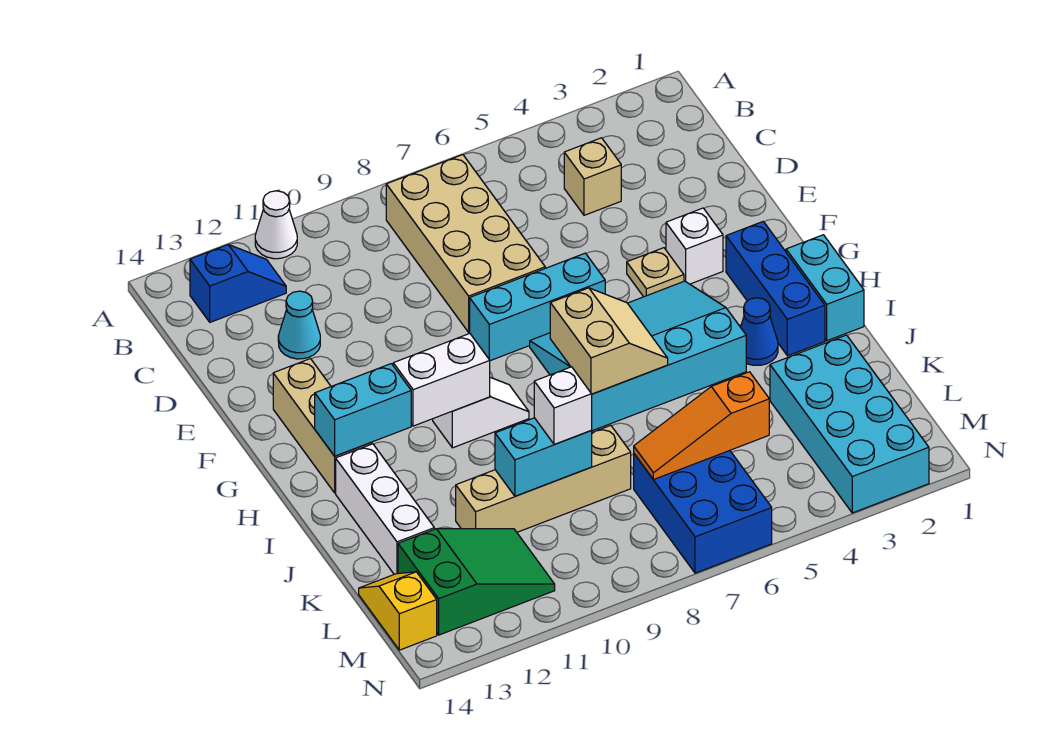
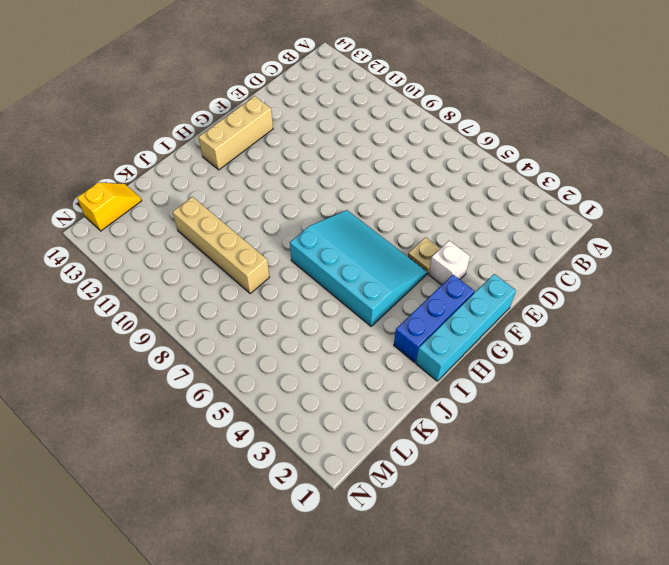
cyan brick F1:I1 level 1 -> cyan brick H1:I1 level 1
none -> white cone A11 level 1
none -> tan brick B7:E8 level 1
none -> blue slope B12:B13 level 1 top 13

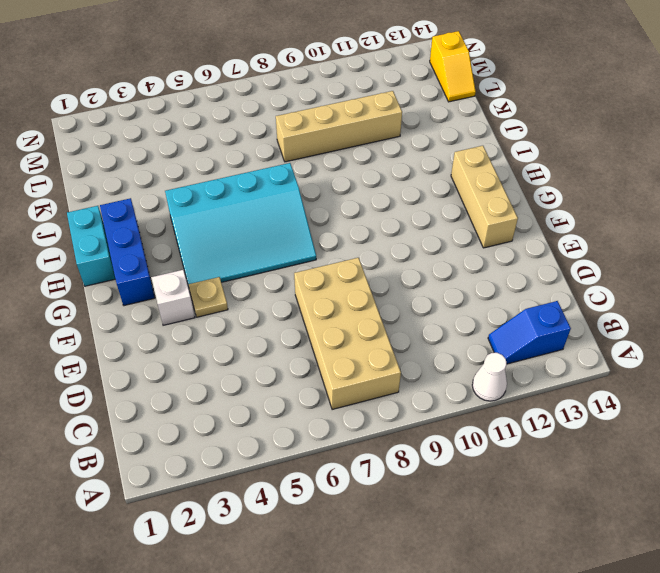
none -> tan brick C4 level 1
none -> cyan cone D12 level 1
none -> cyan brick F6:F8 level 1

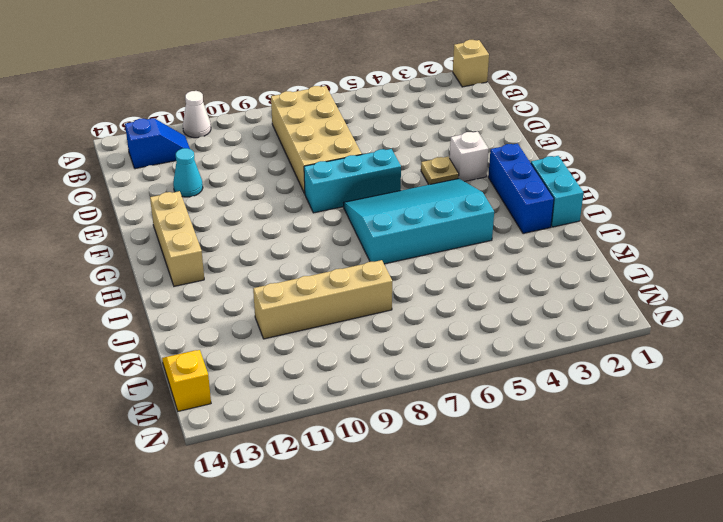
tan brick A1 level 1 -> tan brick C4 level 1
none -> white slope H9:H10 level 1 top 10
none -> blue cone I3 level 1
none -> white brick I13:K13 level 1

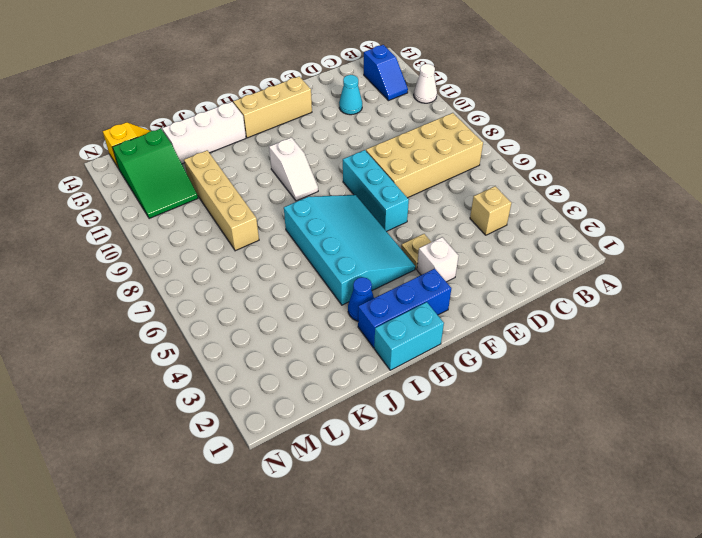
none -> cyan brick K2:N3 level 1
none -> blue brick L6:N7 level 1
none -> tan slope H6:I7 level 2 top 7

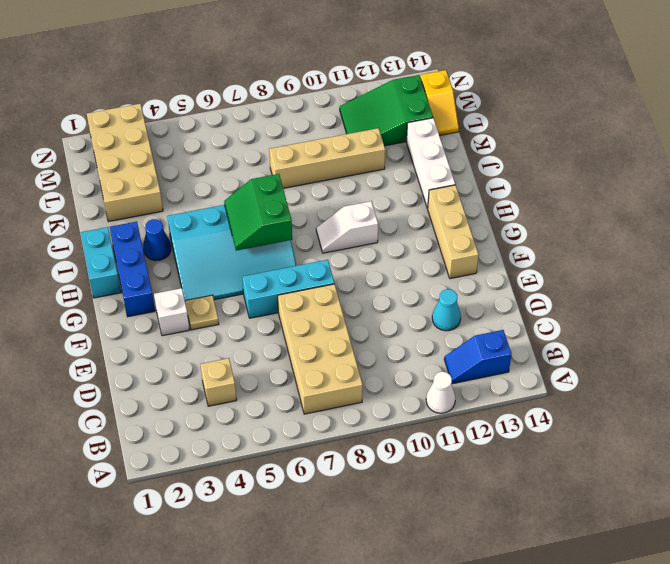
green slope H6:I7 level 2 top 7 -> tan slope H6:I7 level 2 top 7
tan brick K2:N3 level 1 -> cyan brick K2:N3 level 1
none -> blue brick L6:N7 level 1
none -> white brick H10:H11 level 2
none -> cyan brick H12:H13 level 2

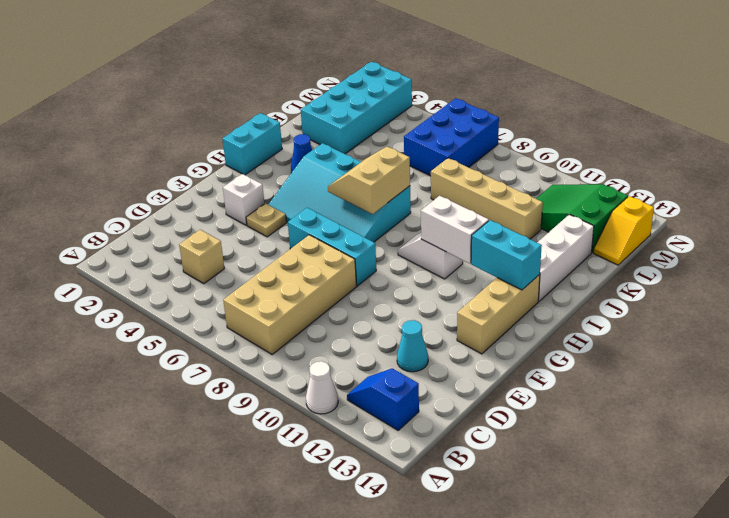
none -> blue brick G2:I2 level 1
none -> cyan brick K9:K10 level 2
none -> orange slope L5:L7 level 2 top 5

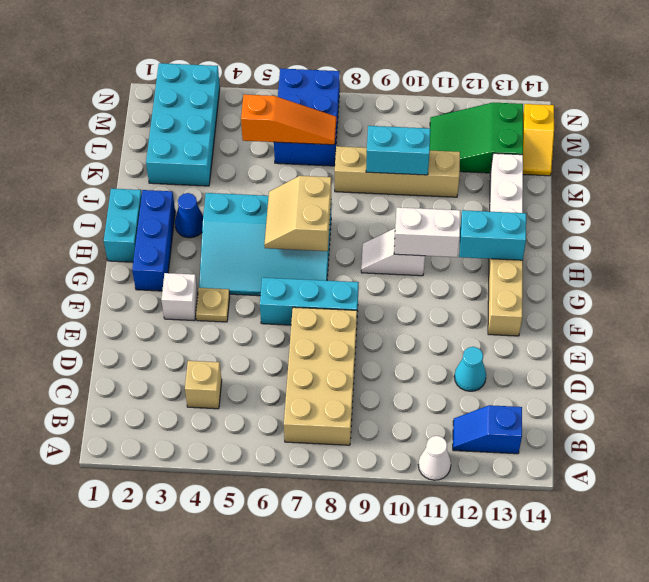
none -> white brick K9 level 3

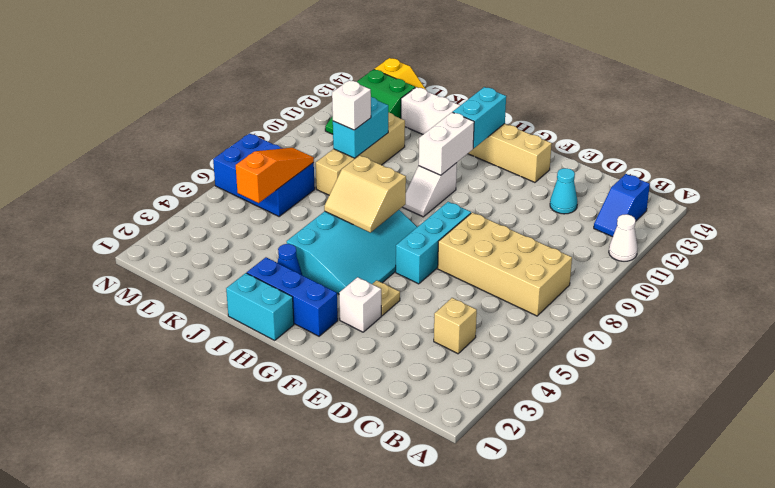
none -> cyan brick K2:N3 level 1

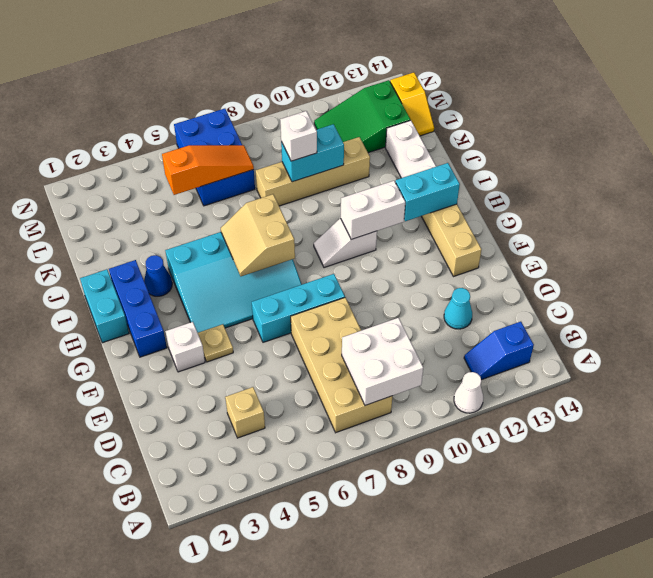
white brick B8:C9 level 2 -> none
none -> cyan brick K2:N3 level 1

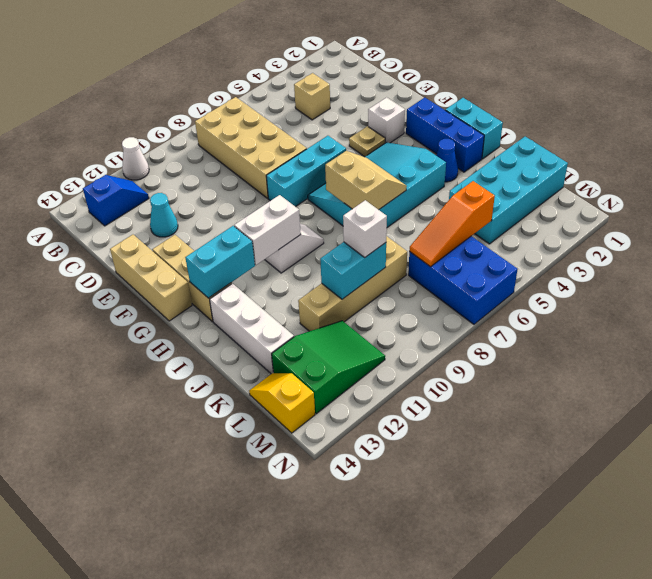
tan brick E14:G14 level 1 -> none
cyan brick K1:L4 level 1 -> cyan brick K2:N3 level 1

